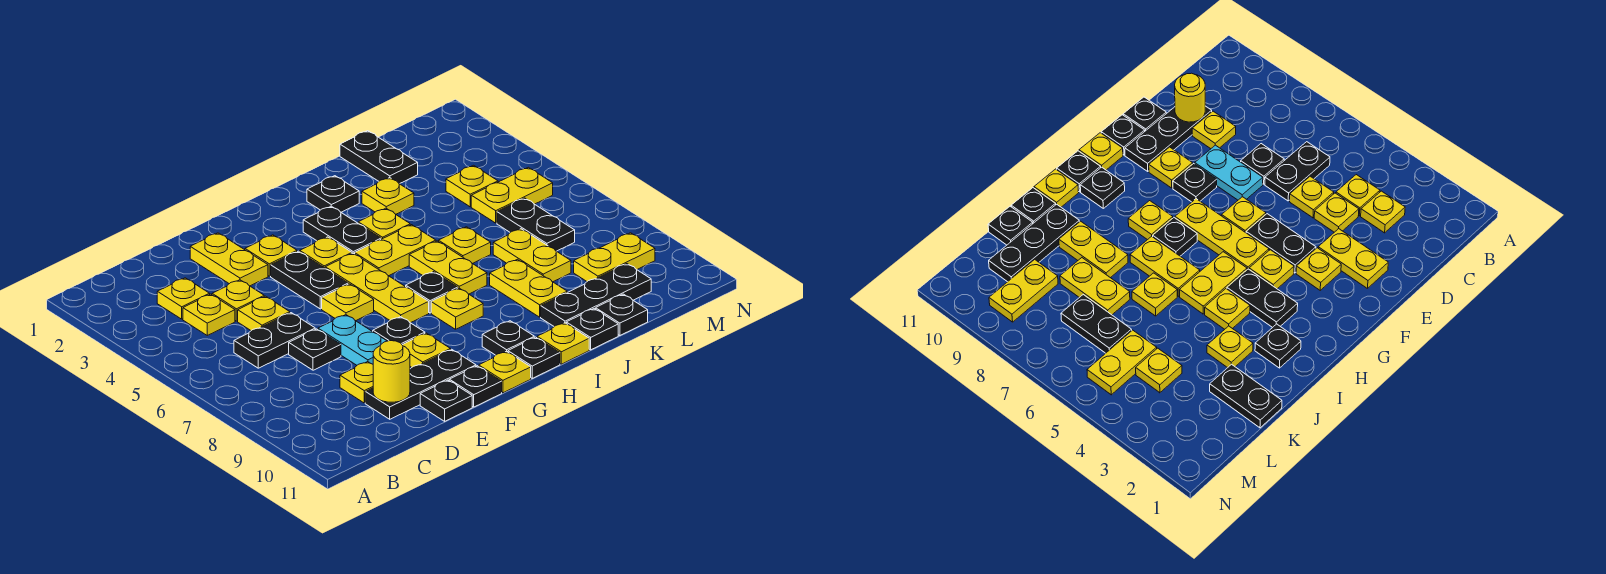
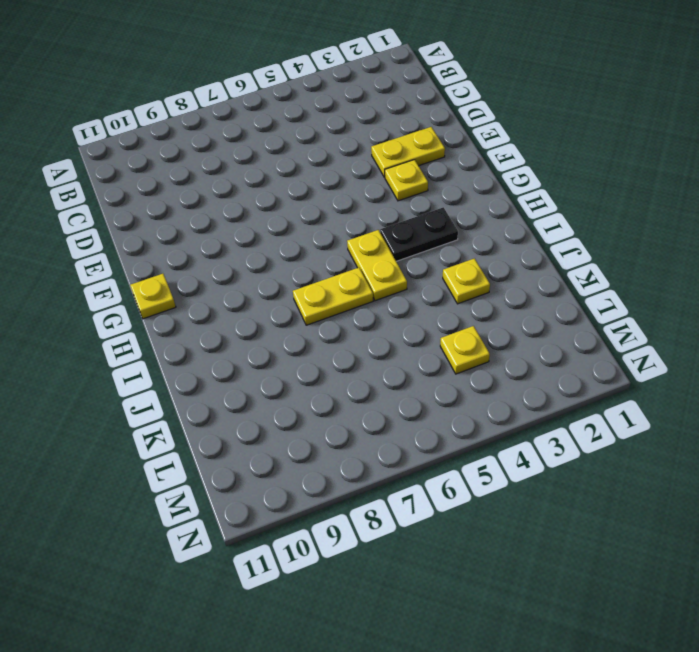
none -> yellow plate C3 level 1
none -> yellow plate C4 level 1
none -> black plate C6:D6 level 1
none -> yellow plate D4 level 1

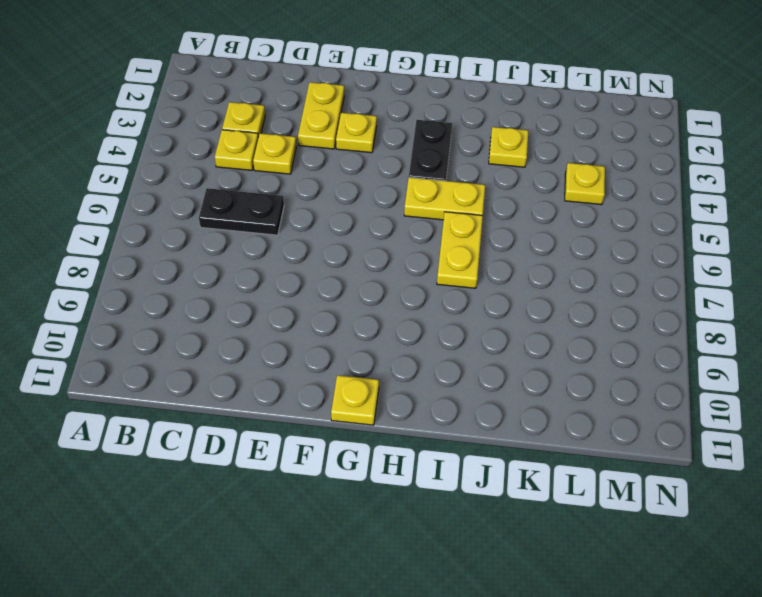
none -> yellow plate D5 level 1
none -> black plate D7 level 1
none -> yellow plate D9 level 1
none -> black plate D10:F10 level 1

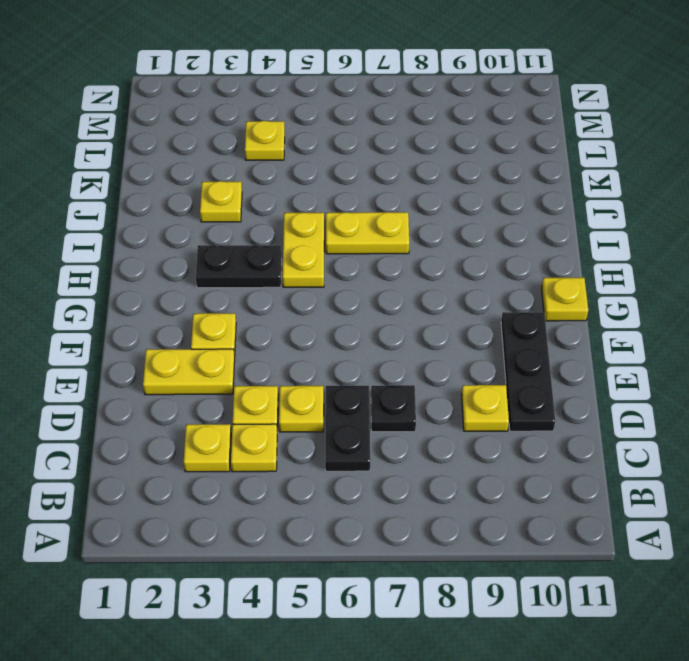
none -> cyan plate E7:E8 level 1
none -> black plate E11 level 1
none -> black plate F4:F5 level 1
none -> yellow plate F6 level 1

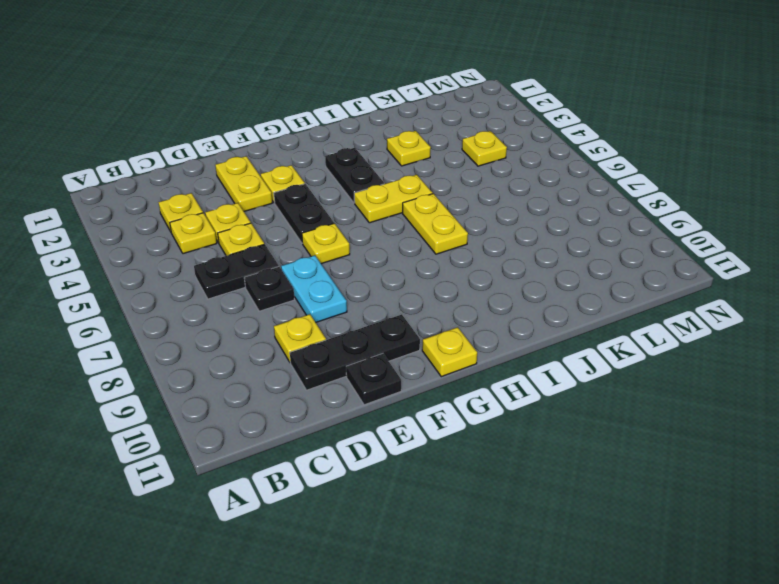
none -> black plate F8 level 1
none -> yellow plate F9 level 1
none -> black plate F11 level 1
none -> yellow plate G4 level 1

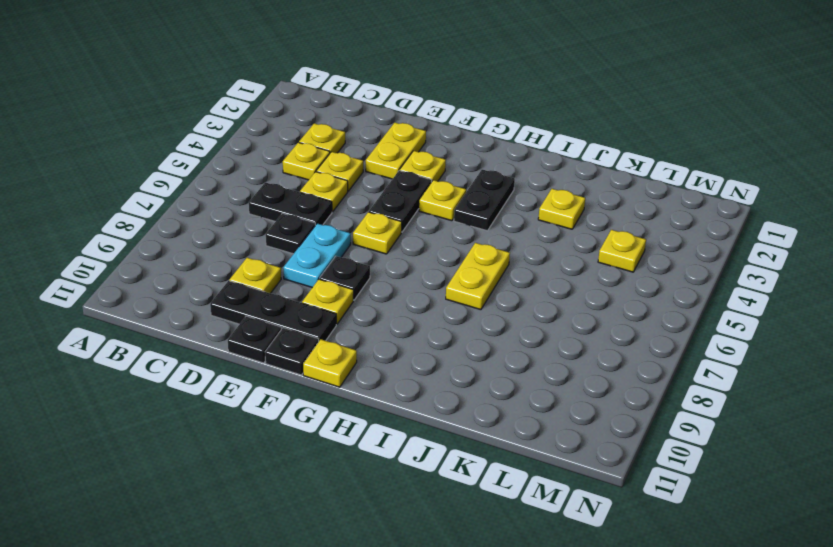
none -> yellow plate G5:G7 level 1
none -> yellow plate H5:I5 level 1
none -> black plate H7 level 1
none -> yellow plate H8 level 1

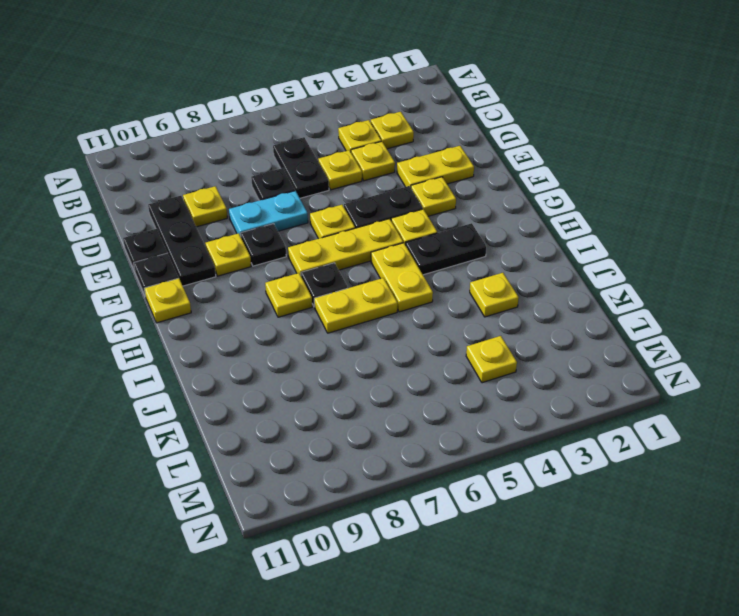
none -> black plate H10 level 1
none -> black plate H11 level 1
none -> black plate I2 level 1
none -> yellow plate I4 level 1

